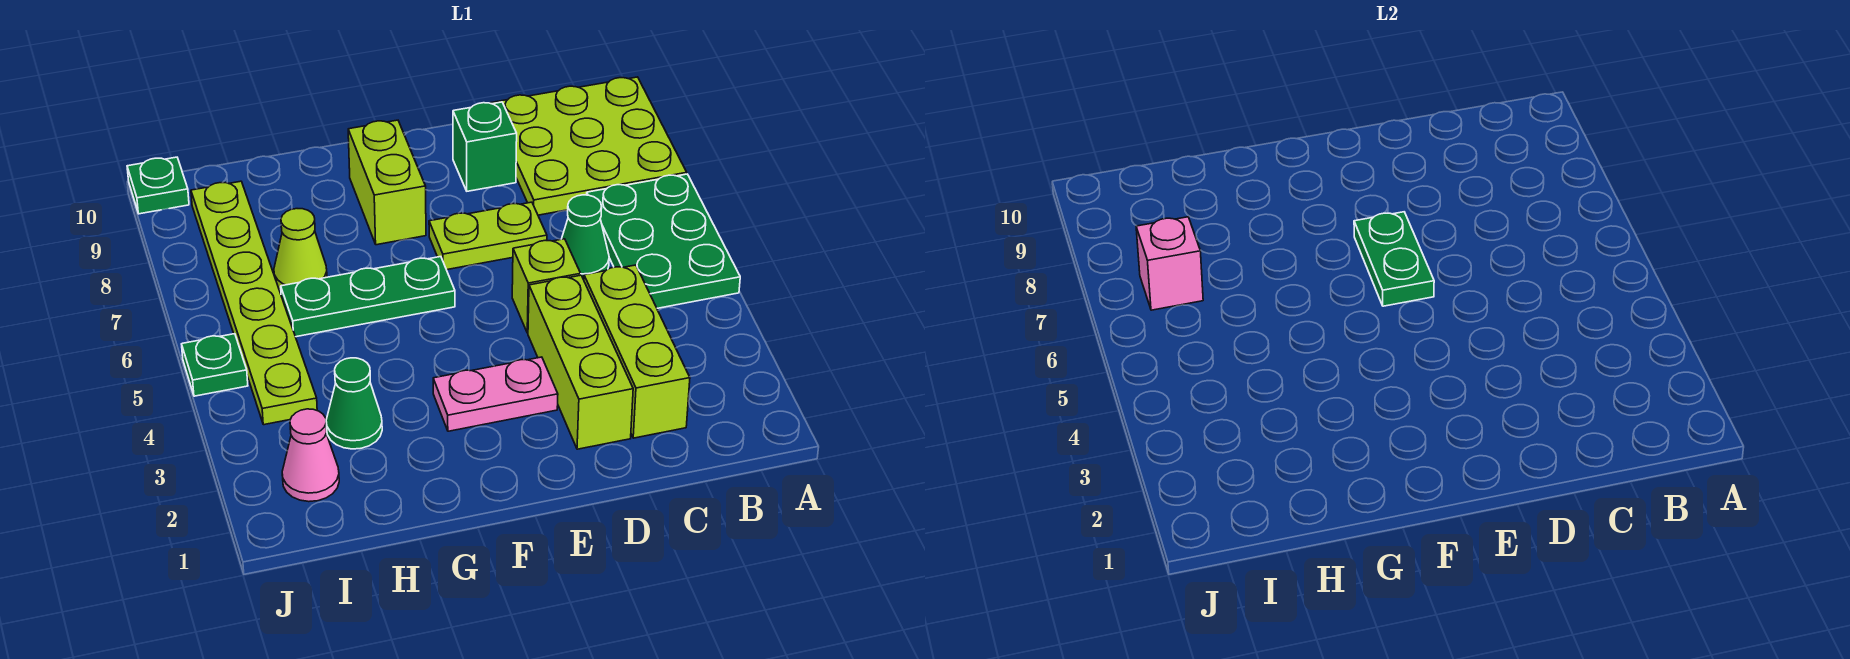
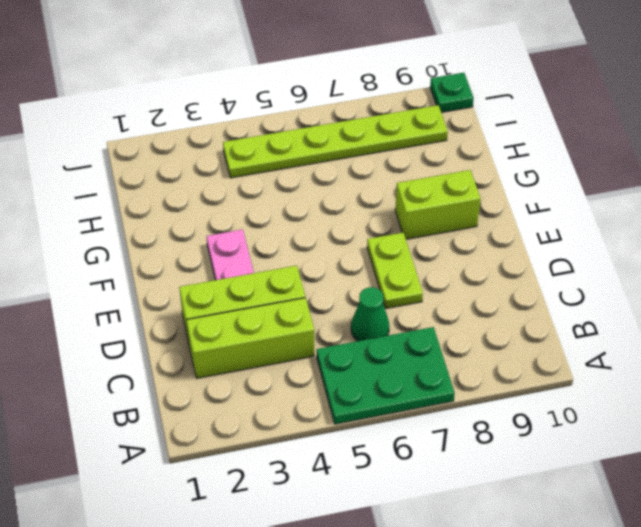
none -> lime plate A8:C10 level 1
none -> lime brick D5 level 1
none -> green brick D9 level 1

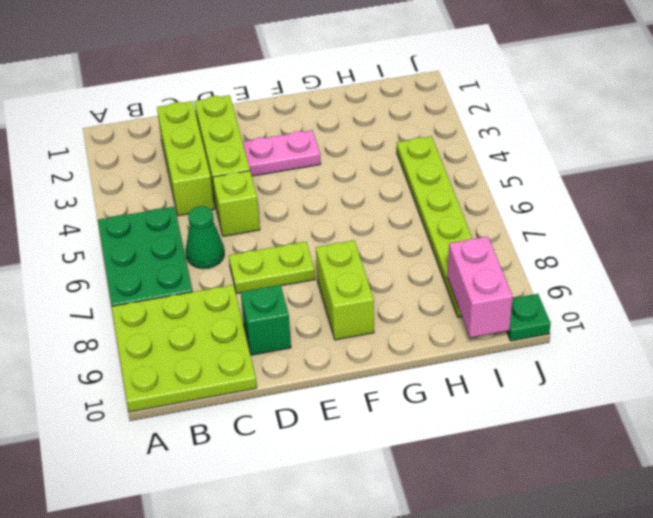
pink brick I9:I10 level 2 -> none
none -> green plate F6:H6 level 1
none -> green cone H3 level 1
none -> lime cone H7 level 1

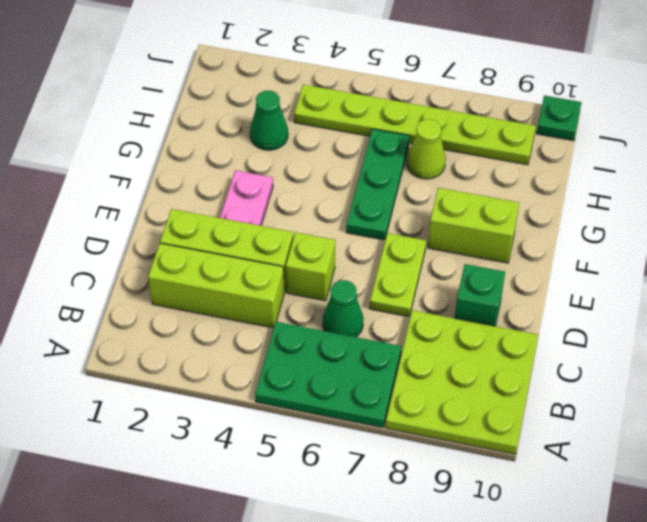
none -> pink cone I2 level 1
none -> green plate J5 level 1
none -> green plate E6:E7 level 2

